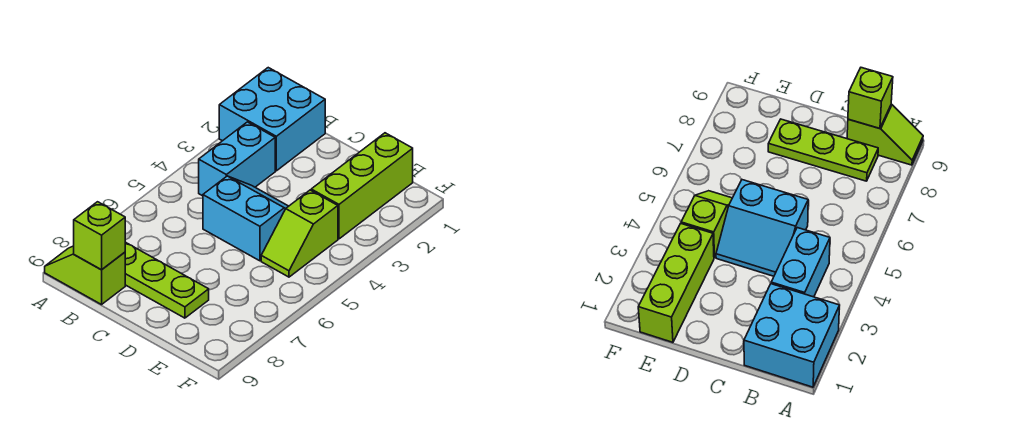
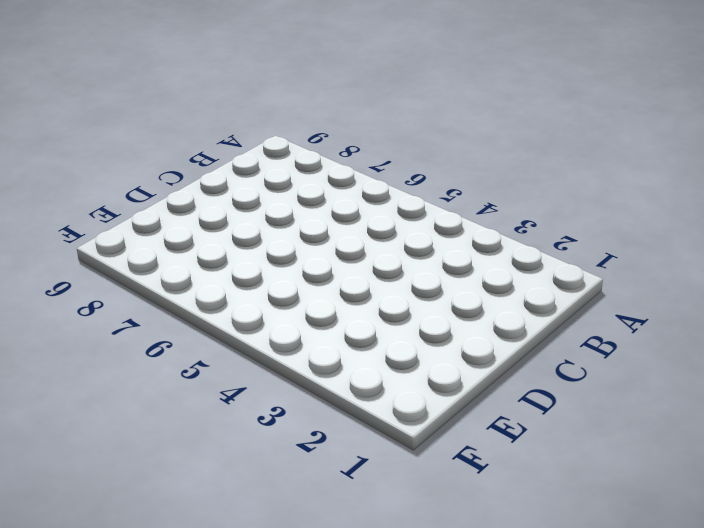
none -> cyan brick A1:B2 level 1
none -> lime slope A9:B9 level 1 top B

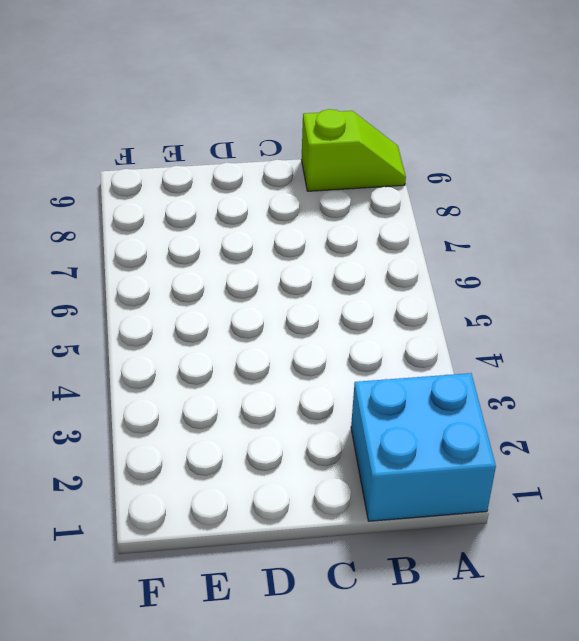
none -> cyan brick B3:B4 level 1
none -> lime plate B8:D8 level 1

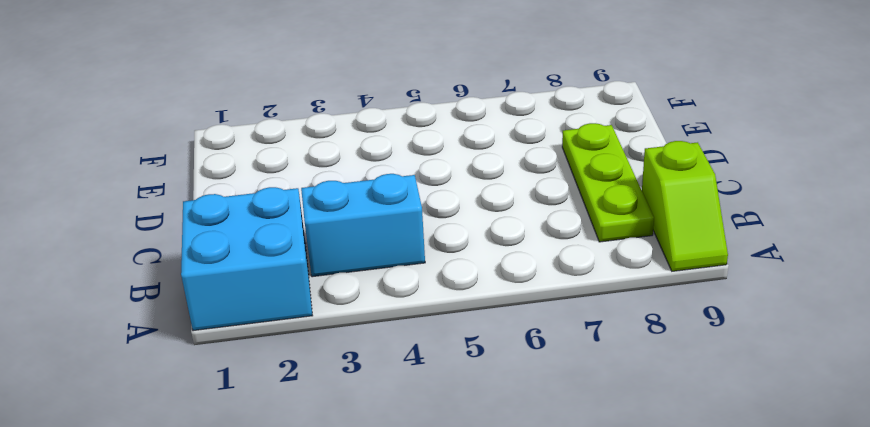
none -> cyan slope C4:D5 level 1 top 5
none -> lime brick E1:E3 level 1

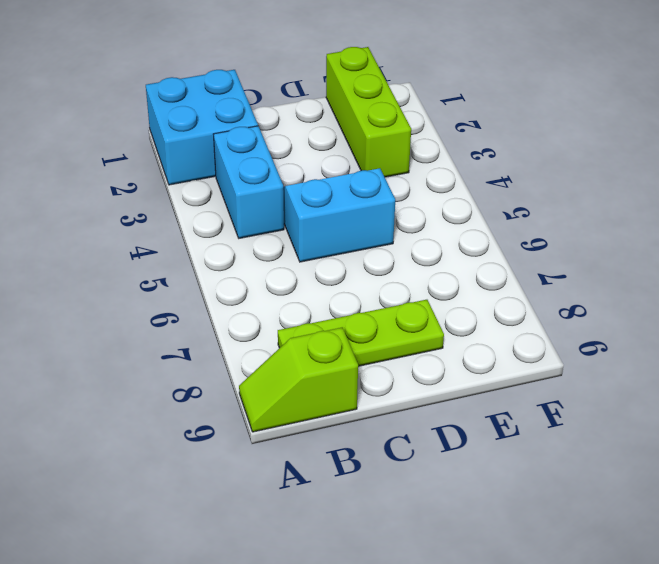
none -> lime slope E4:E5 level 1 top 4
none -> lime brick B9 level 2

